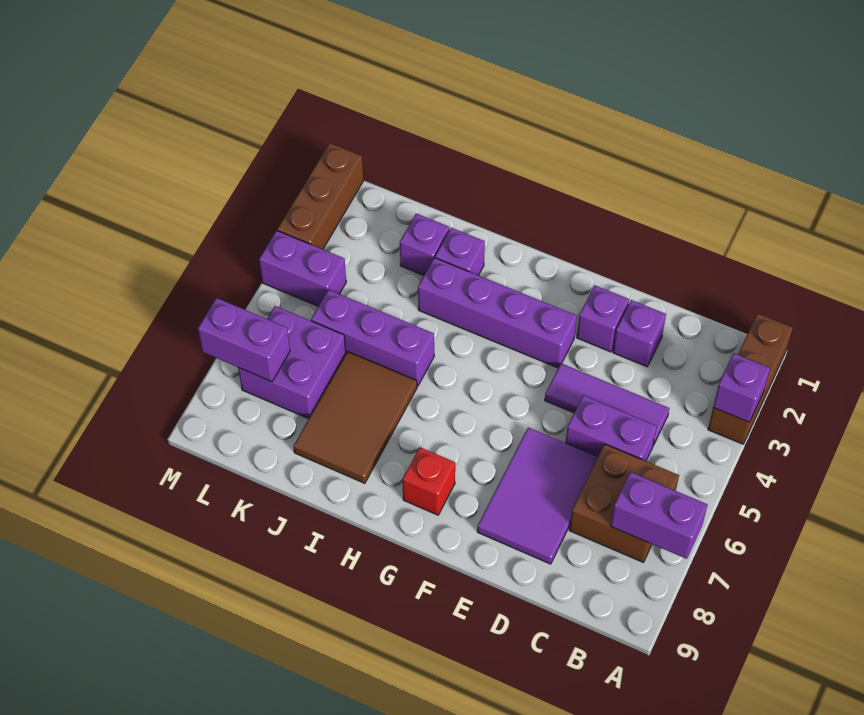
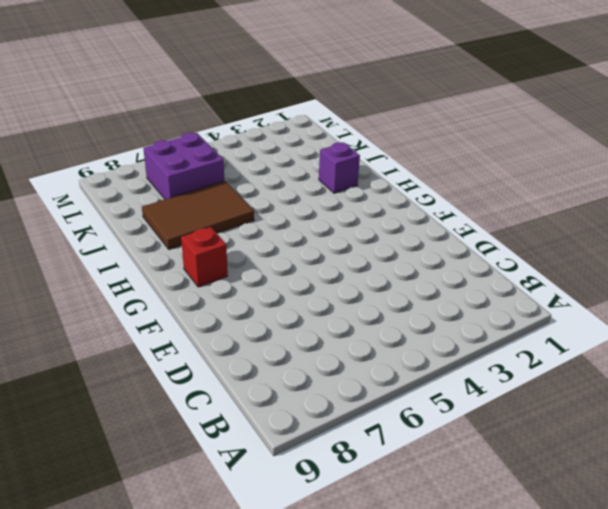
none -> brown brick A1:A3 level 1
none -> brown brick B6:C7 level 1
none -> purple tile C4:E4 level 1

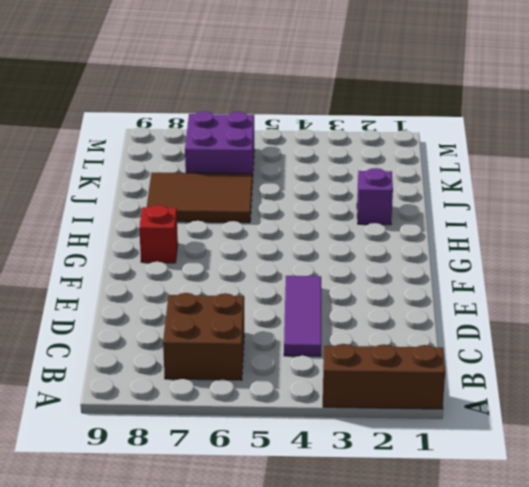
none -> purple brick C5:D5 level 1
none -> purple brick D2 level 1
none -> purple tile D6:E8 level 1

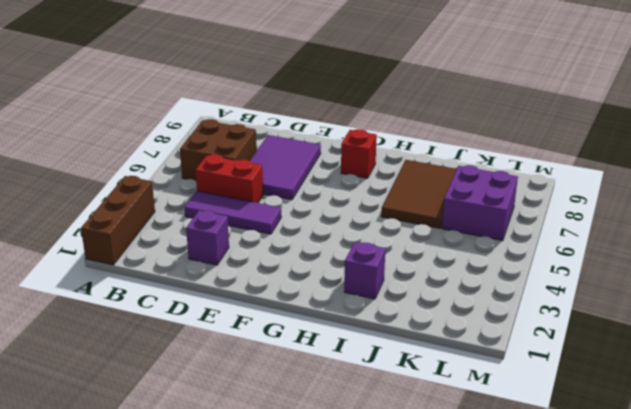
red brick C5:D5 level 1 -> purple brick C5:D5 level 1
none -> purple brick E2 level 1
none -> purple brick F3:I3 level 1
none -> purple brick I5:K5 level 1

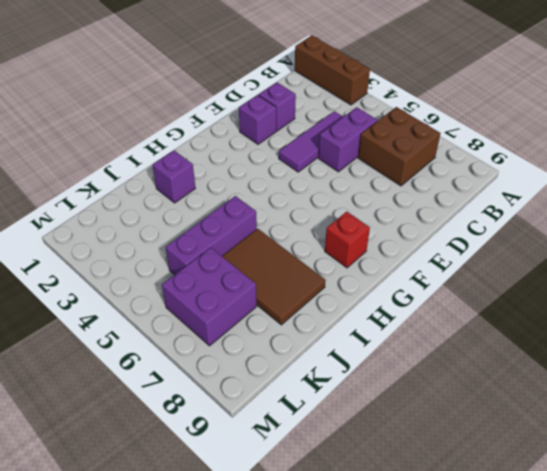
none -> purple tile D6:E8 level 1
none -> purple brick F3:I3 level 1
none -> purple brick J2 level 1

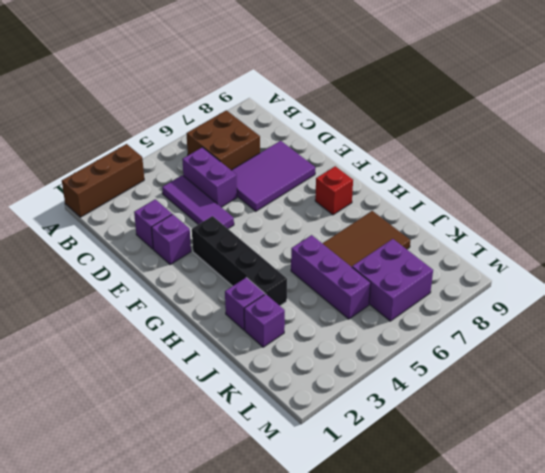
black brick F3:I3 level 1 -> purple brick F3:I3 level 1
none -> purple brick L4:M4 level 1
none -> brown brick M1:M3 level 1
none -> purple brick A3 level 2

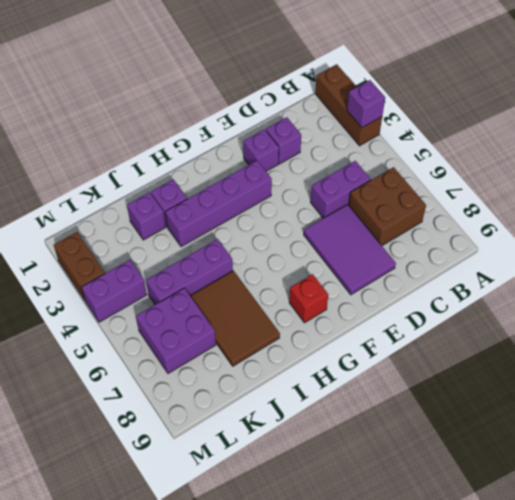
brown brick M2:M3 level 1 -> brown brick M1:M3 level 1
none -> purple tile C4:E4 level 1
none -> purple brick A7:B7 level 2
none -> purple brick L7:M7 level 2

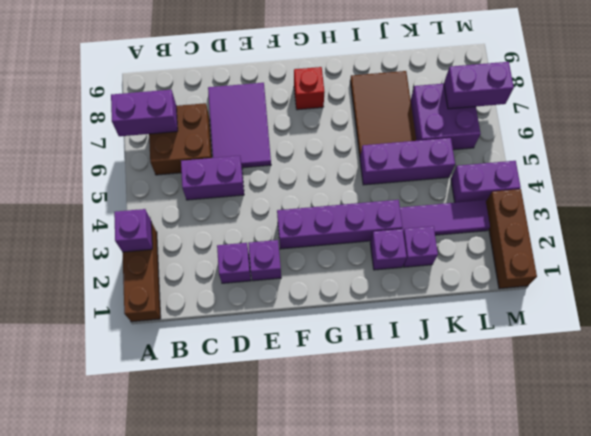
purple tile J3:L3 level 1 -> purple tile C4:E4 level 1

